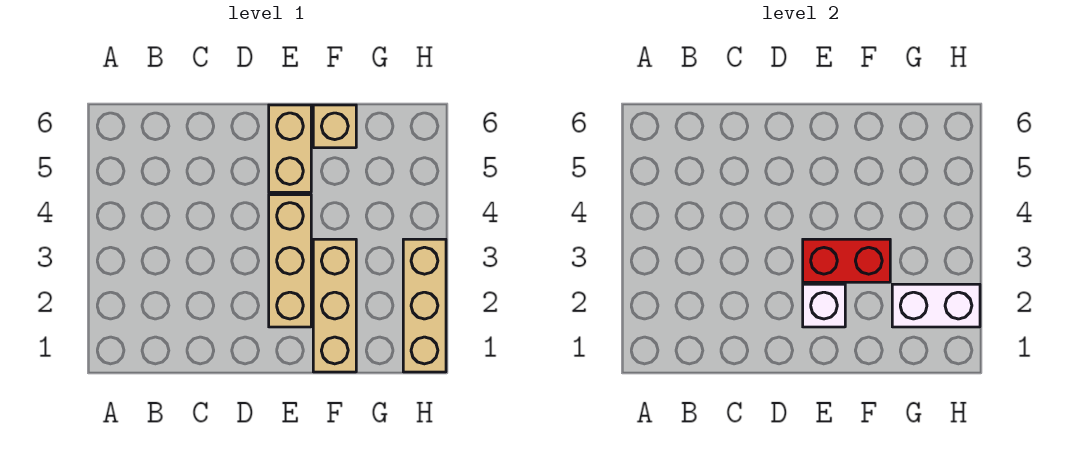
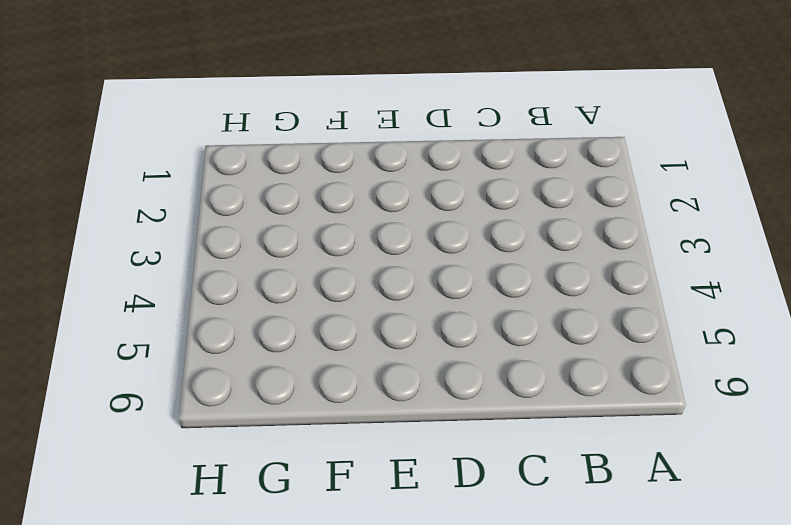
none -> tan brick E2:E4 level 1
none -> tan brick E5:E6 level 1

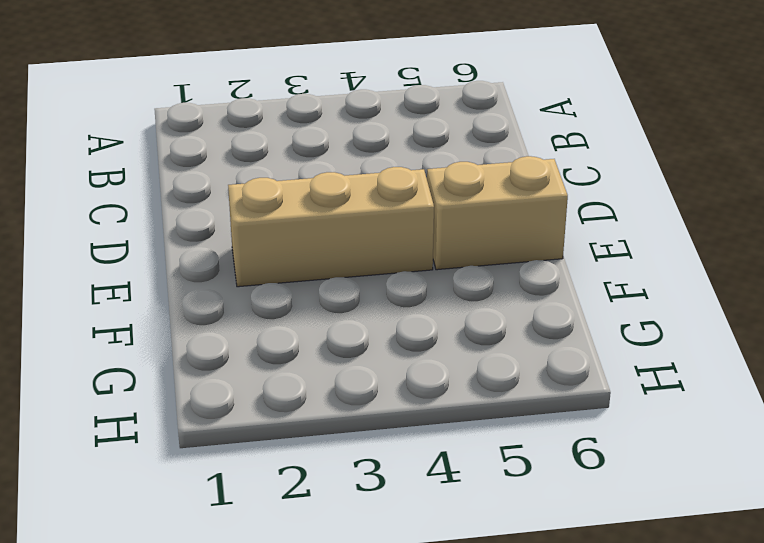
none -> tan brick F1:F3 level 1
none -> tan brick F6 level 1

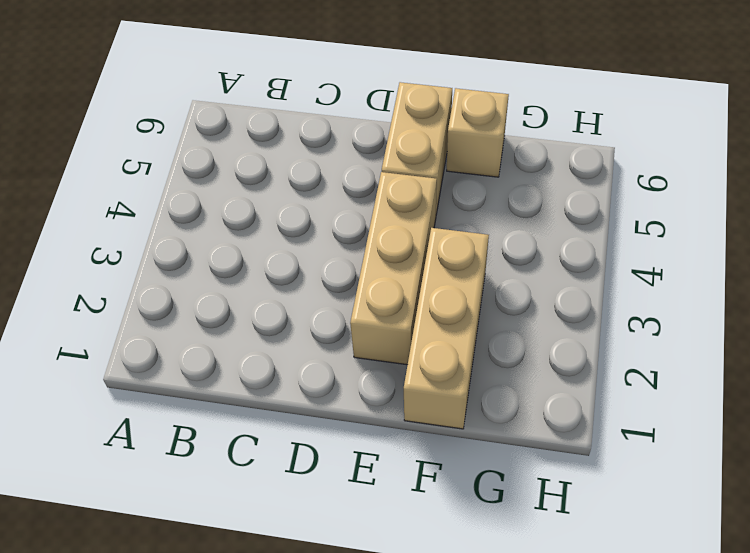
none -> tan brick H1:H3 level 1
none -> white brick E2 level 2

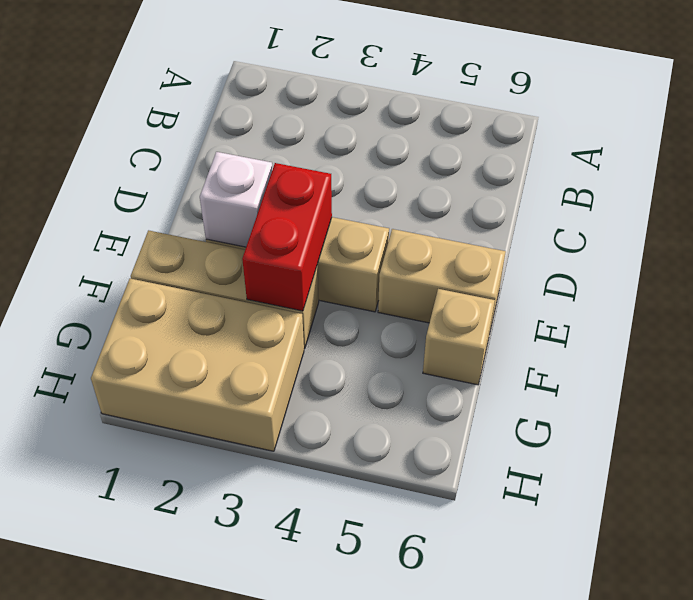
tan brick G1:H3 level 1 -> tan brick H1:H3 level 1
none -> white brick G2:H2 level 2

